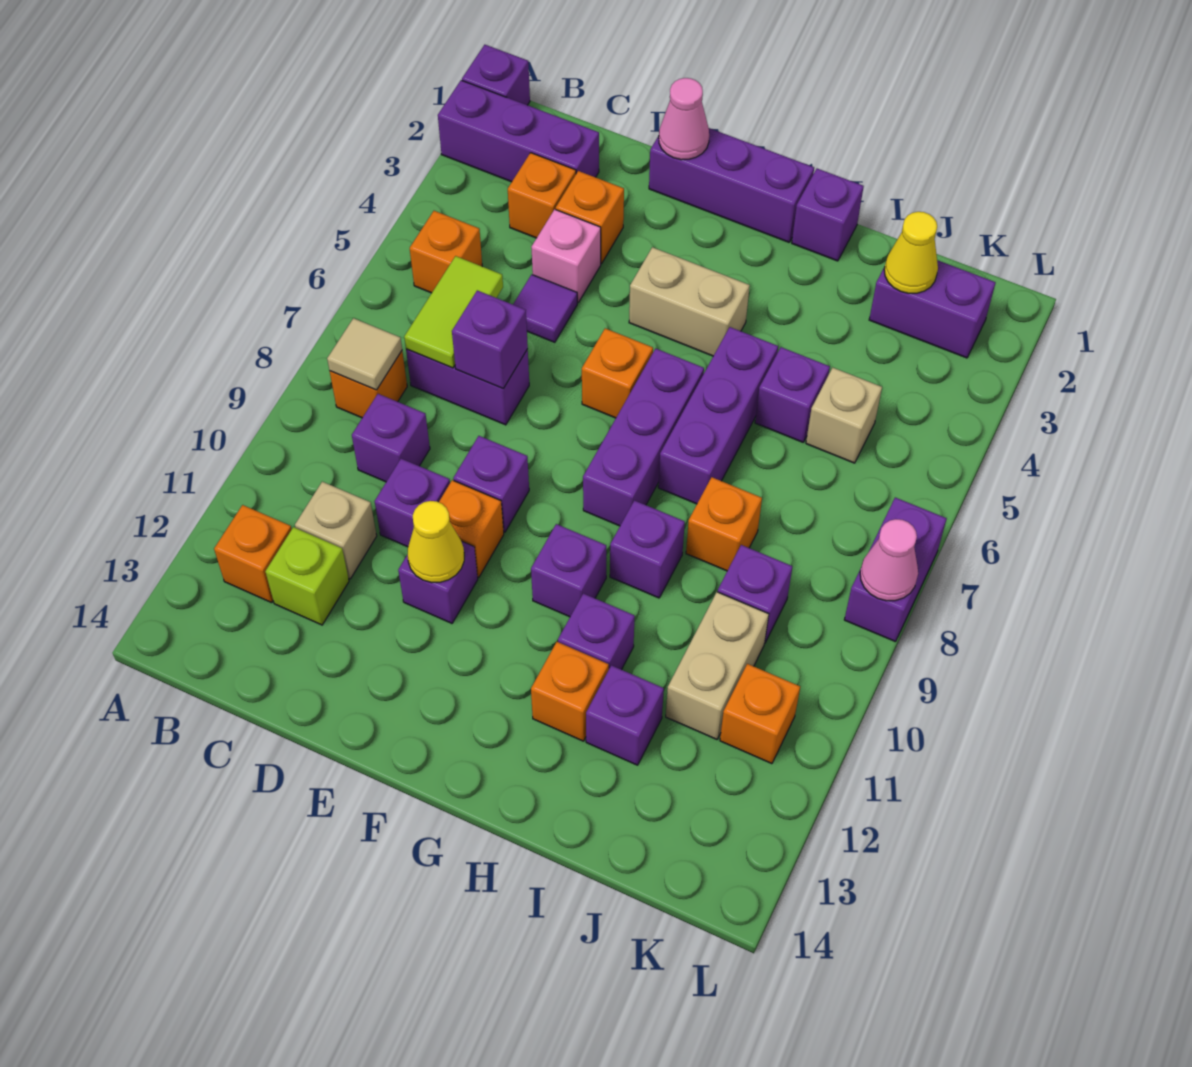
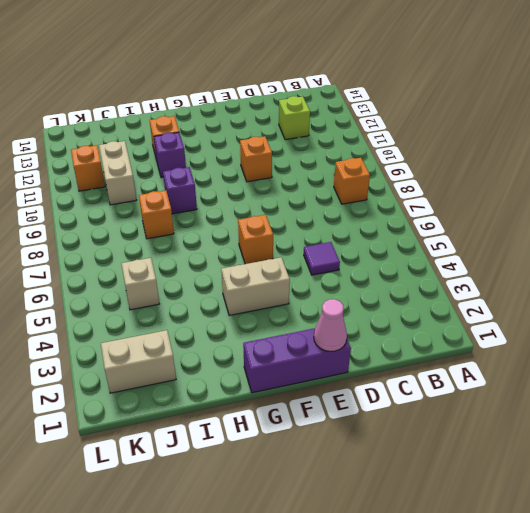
tan brick J2:K2 level 1 -> purple brick J2:K2 level 1
none -> purple brick A1 level 1
none -> purple brick A2:C2 level 1
none -> orange brick B5 level 1
none -> orange brick B12 level 1

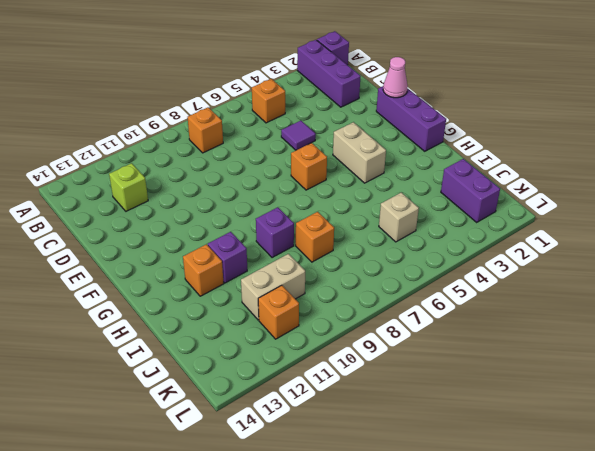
none -> orange brick B12 level 1
none -> orange brick C3 level 1
none -> purple brick C7:D7 level 1
none -> purple brick C9 level 1

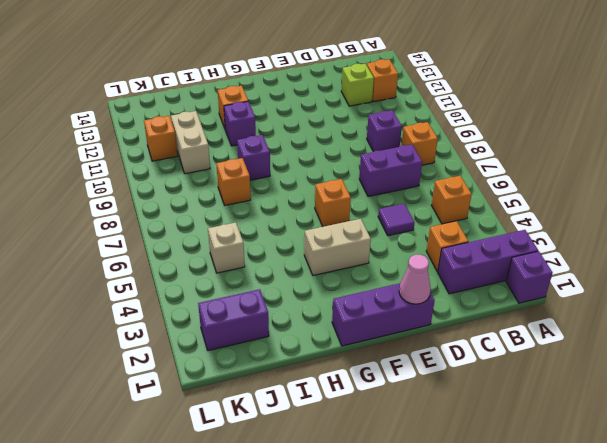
none -> tan brick C11 level 1
none -> orange brick D3 level 1
none -> pink brick D4 level 1
none -> purple brick D10 level 1

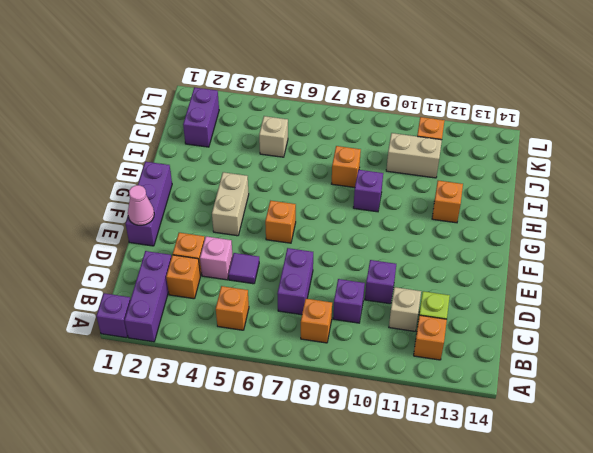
none -> purple brick E9 level 1
none -> orange brick E10 level 1
none -> purple brick E11 level 1
none -> purple brick G6:G8 level 1

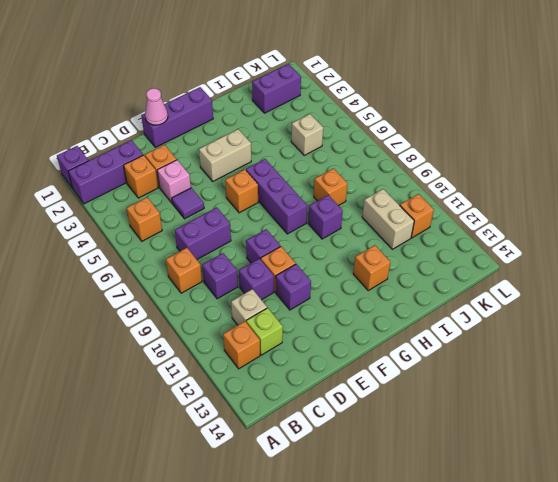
none -> purple brick G10 level 1
none -> purple brick H1 level 1
none -> purple brick H5:H7 level 1
none -> purple brick H11 level 1

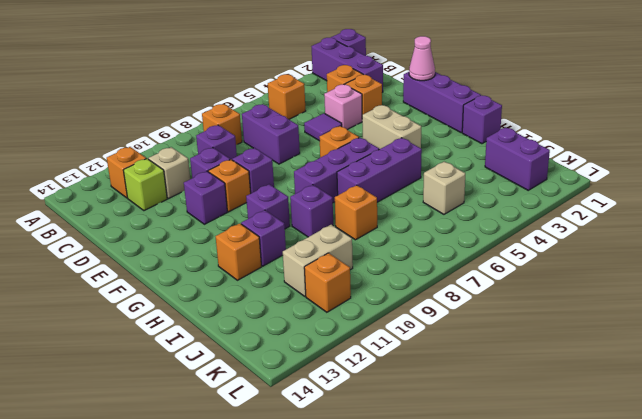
none -> purple brick I5 level 1
none -> purple brick I12 level 1
none -> purple brick J9 level 1
none -> purple brick L7:L8 level 1

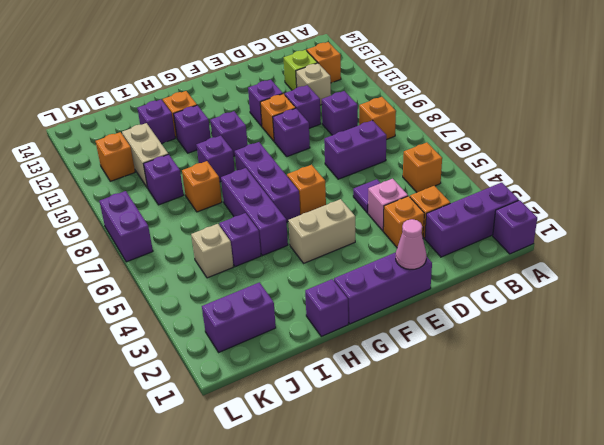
none -> tan tile B8 level 2
none -> lime tile C6:C7 level 2
none -> purple brick D7 level 2
none -> yellow cone E11 level 2

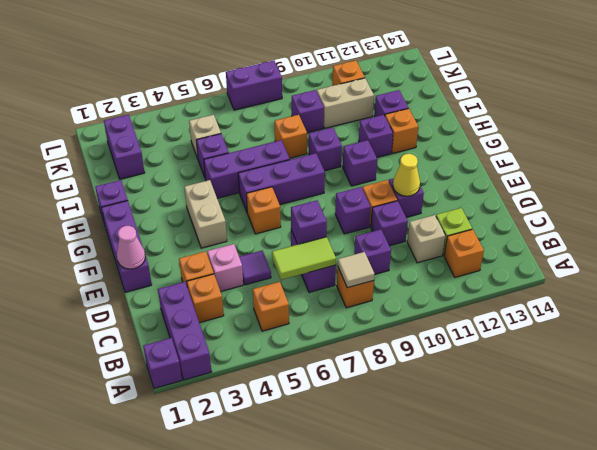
none -> yellow cone J2 level 2
none -> pink cone L8 level 2

